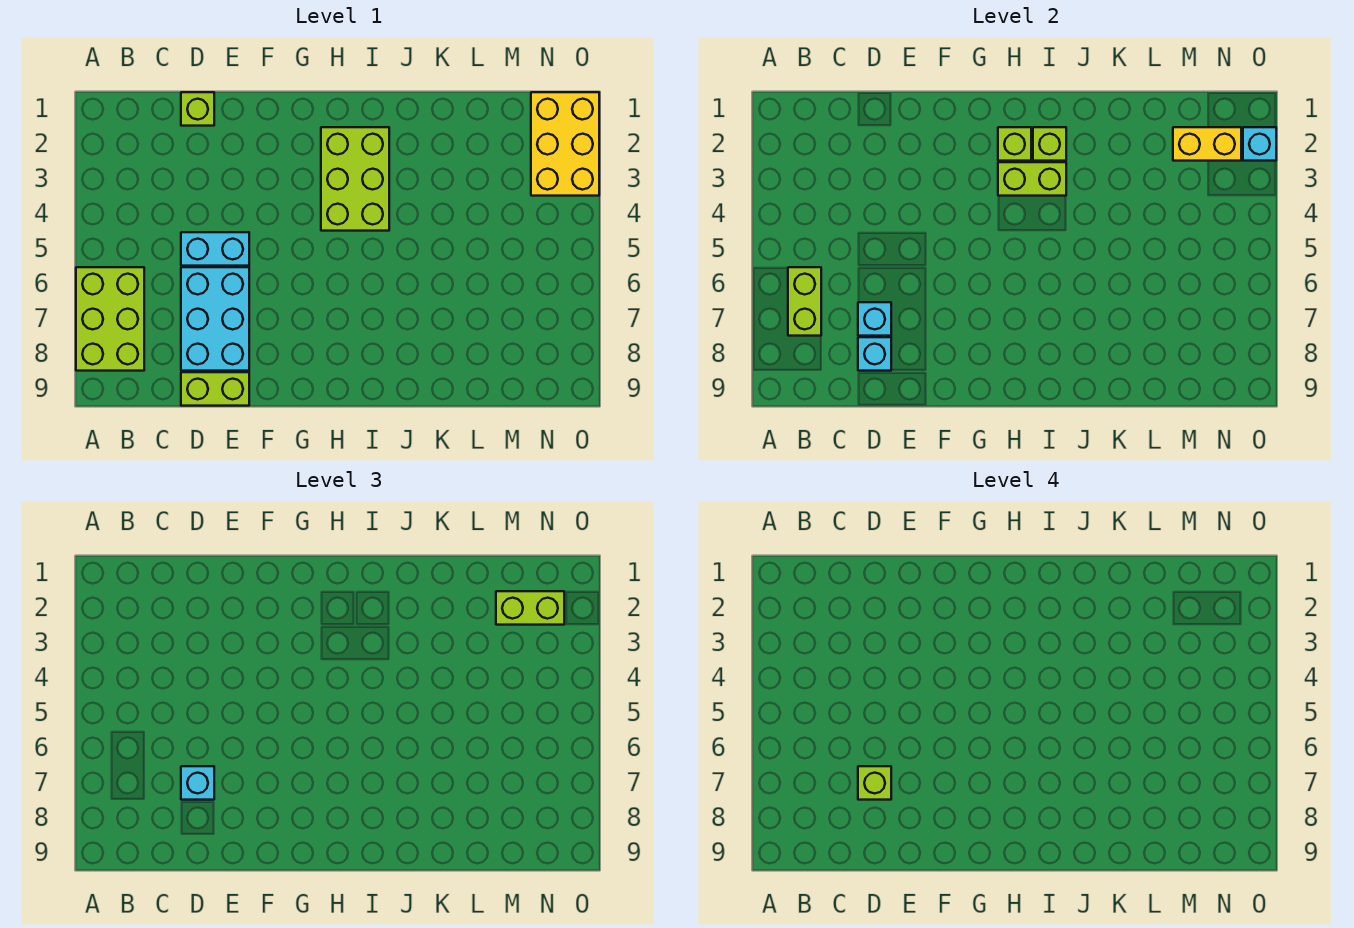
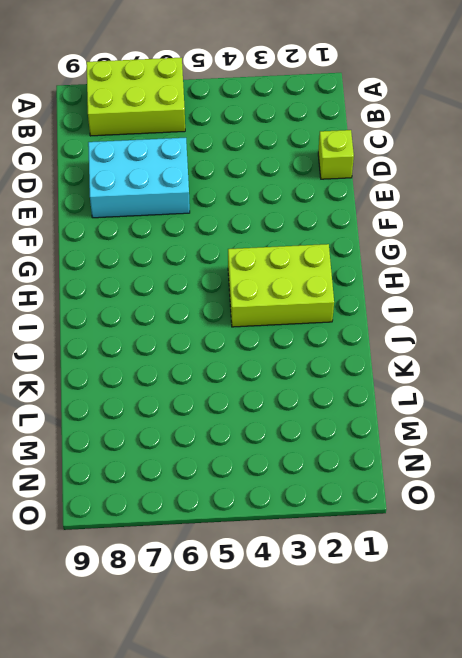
none -> cyan brick D5:E5 level 1
none -> lime brick D9:E9 level 1
none -> yellow brick N1:O3 level 1

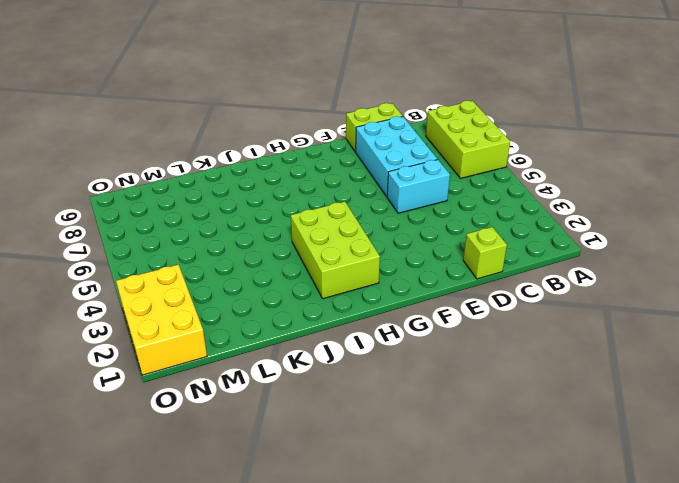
none -> lime brick B6:B7 level 2
none -> cyan brick D7 level 2
none -> cyan brick D8 level 2

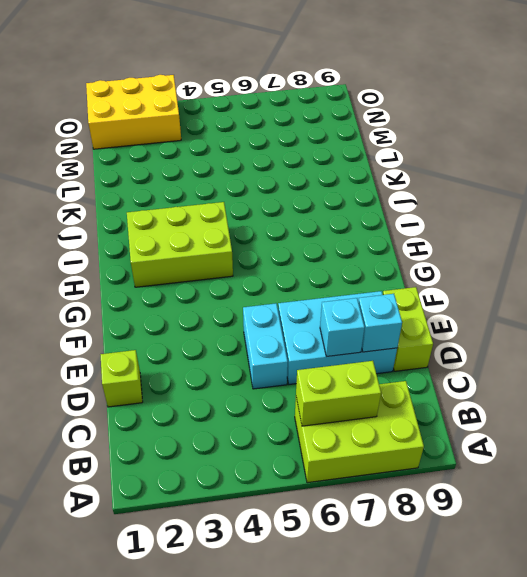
none -> lime brick H2 level 2
none -> lime brick H3:I3 level 2
none -> lime brick I2 level 2

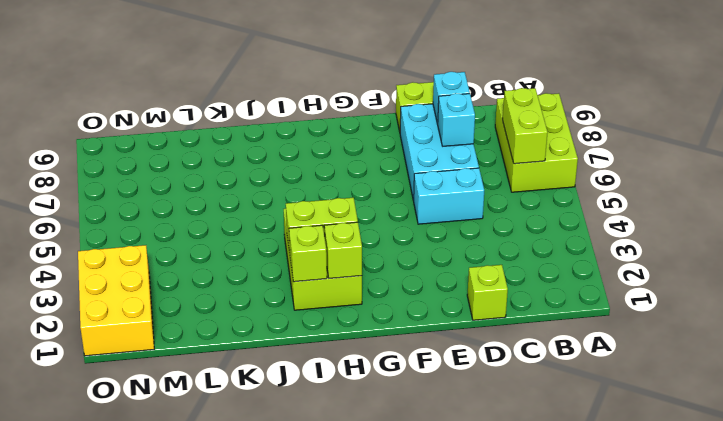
none -> yellow brick M2:N2 level 2
none -> cyan brick O2 level 2
none -> cyan brick D7 level 3

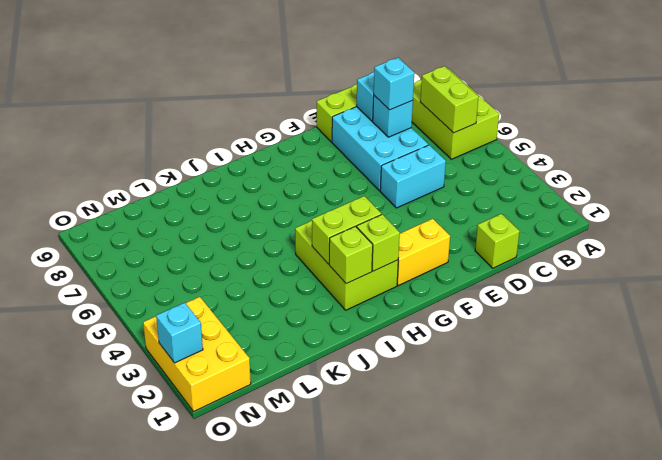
yellow brick F2:G2 level 1 -> yellow brick M2:N2 level 2
none -> lime brick M2:N2 level 3
none -> lime brick D7 level 4

